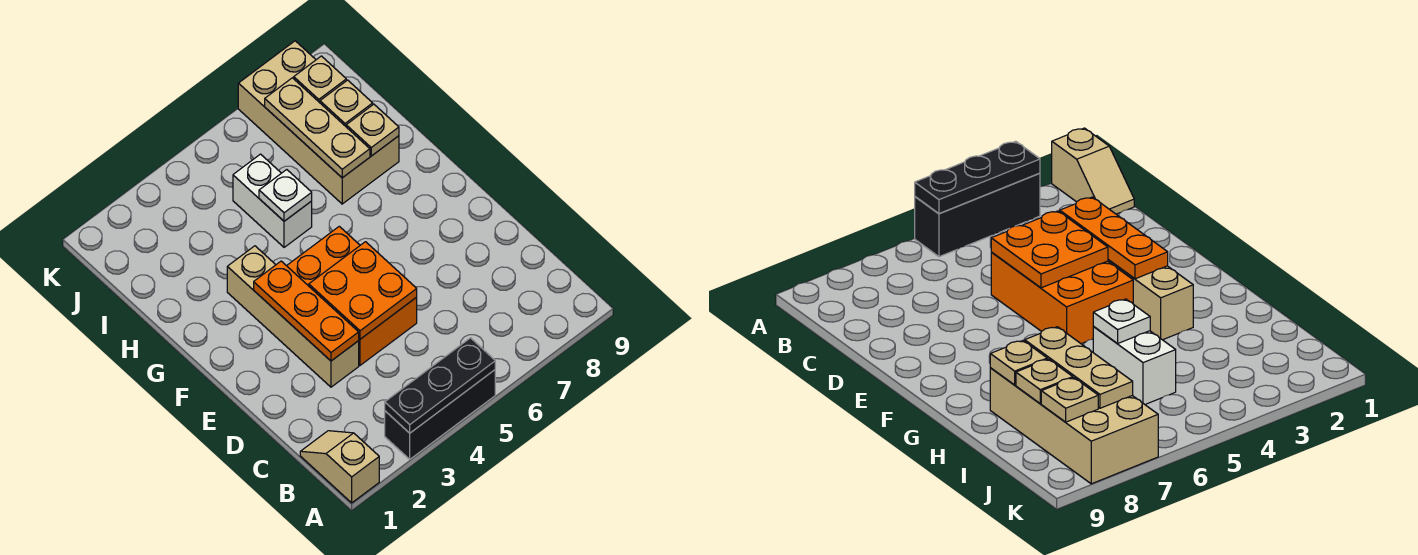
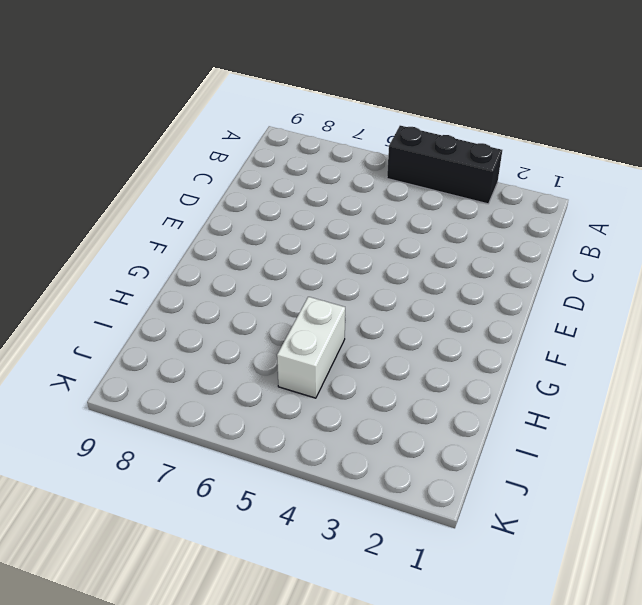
none -> tan slope A1:B1 level 1 top A
none -> tan brick D3:G3 level 1
none -> orange brick D4:F5 level 1

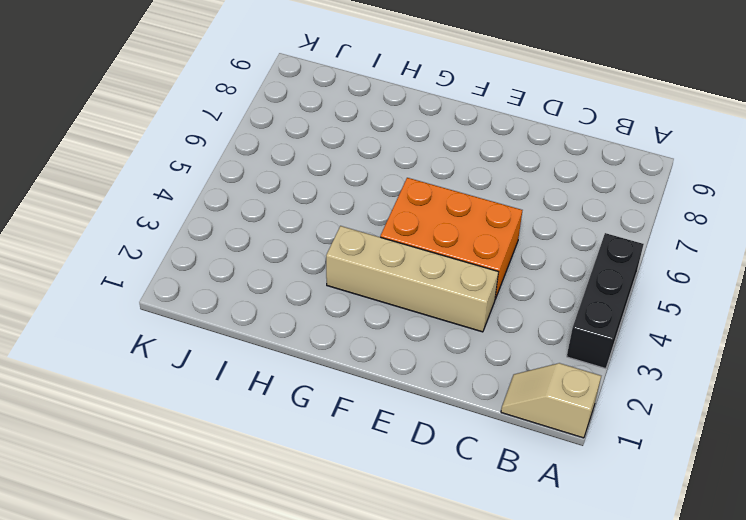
none -> white brick H5:I5 level 1
none -> tan brick H7:K8 level 1
none -> black plate A3:A5 level 2

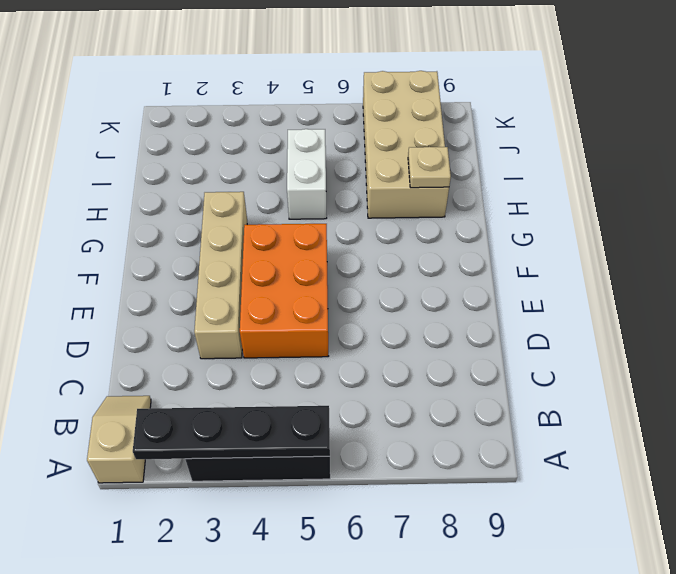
black plate A2:A5 level 2 -> black plate A3:A5 level 2
none -> orange plate D3:F3 level 2
none -> orange plate D4:E5 level 2
none -> white plate H5 level 2

